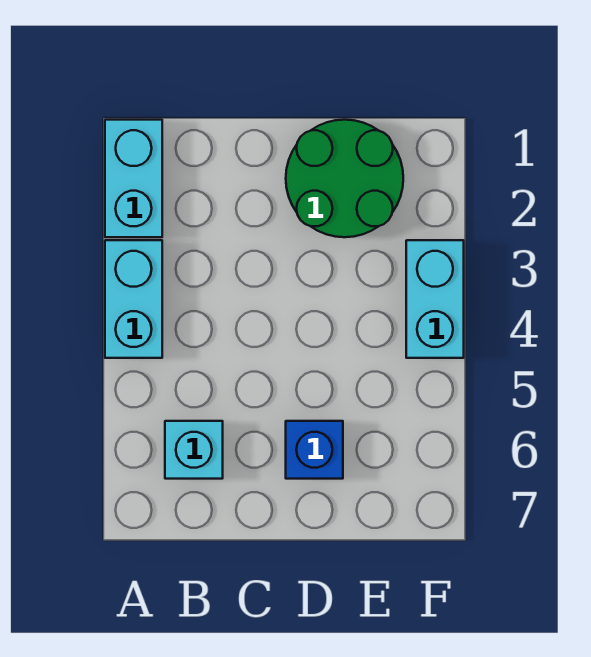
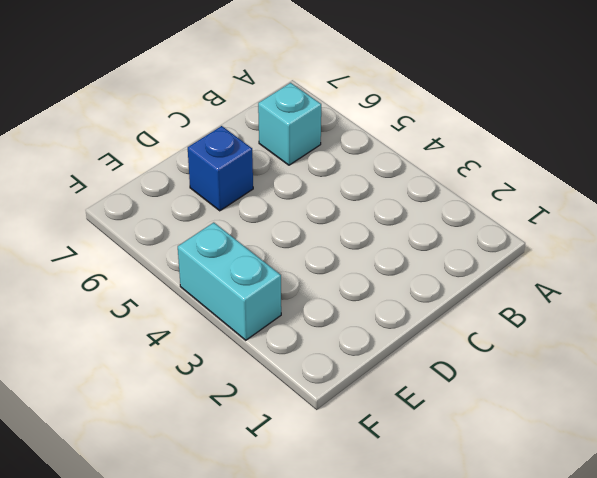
none -> cyan brick A1:A2 level 1
none -> cyan brick A3:A4 level 1

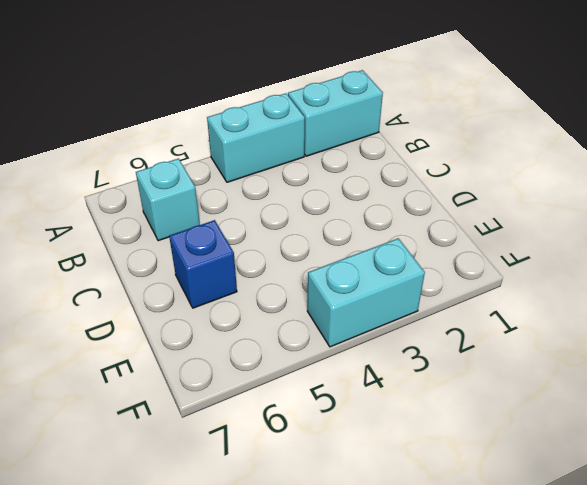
none -> green round brick D1:E2 level 1

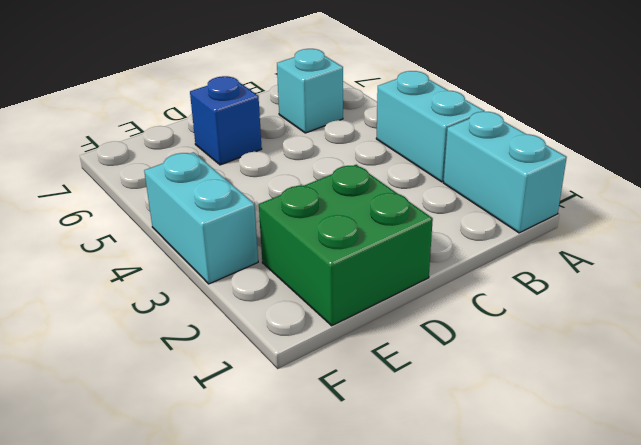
green brick D1:E2 level 1 -> green round brick D1:E2 level 1

